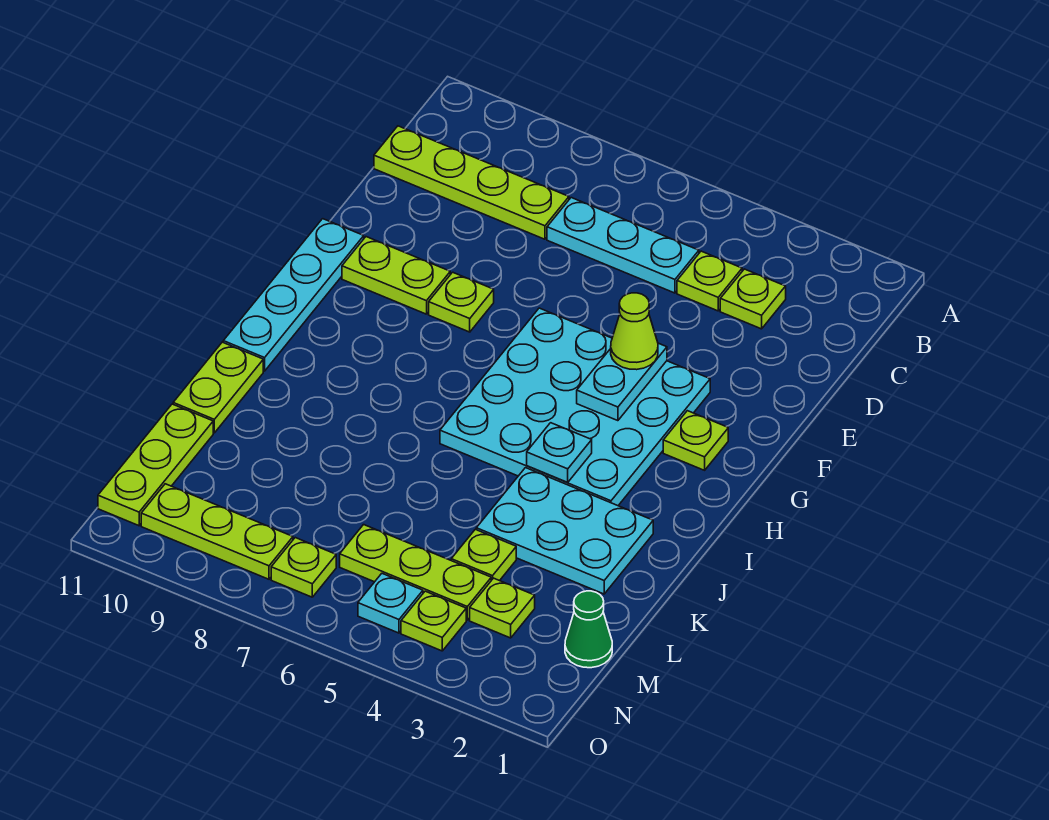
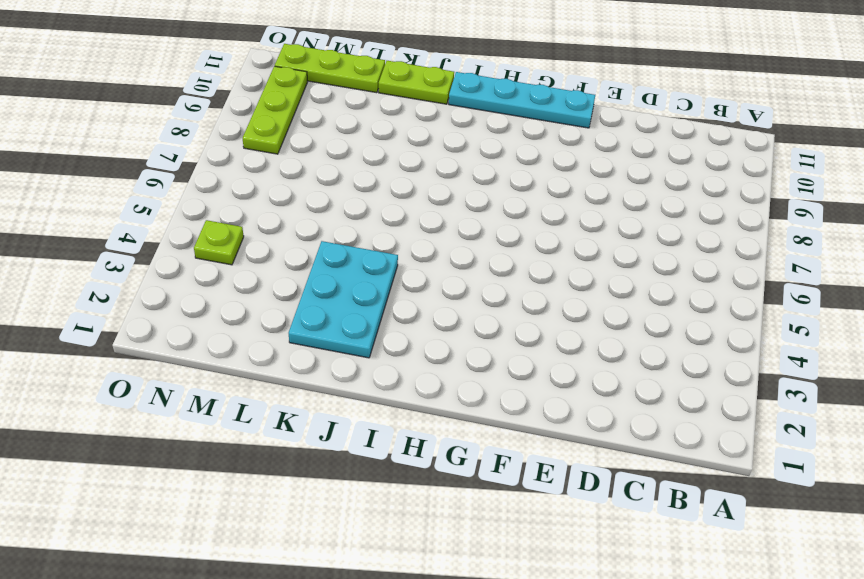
none -> lime plate C3 level 1
none -> lime plate C4 level 1
none -> cyan plate C5:C7 level 1

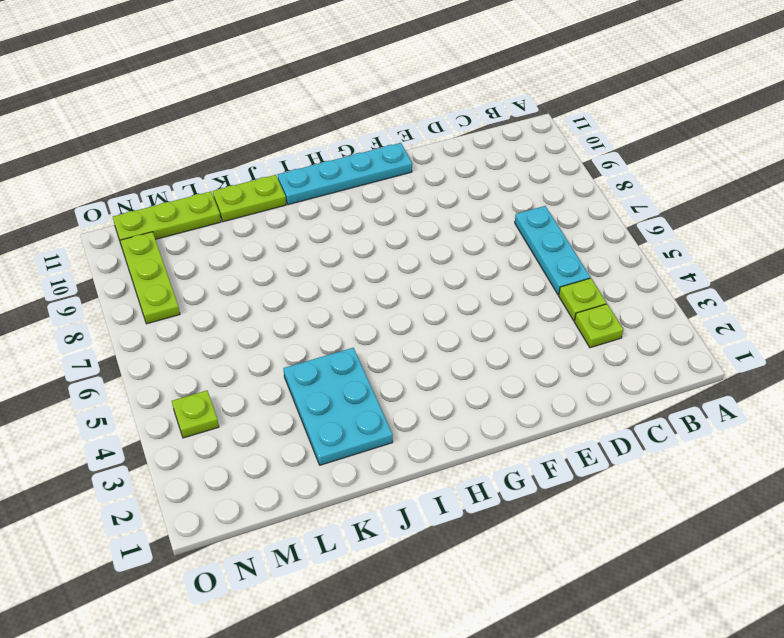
none -> lime plate C8:C11 level 1
none -> cyan plate F3:I6 level 1
none -> lime plate F8 level 1

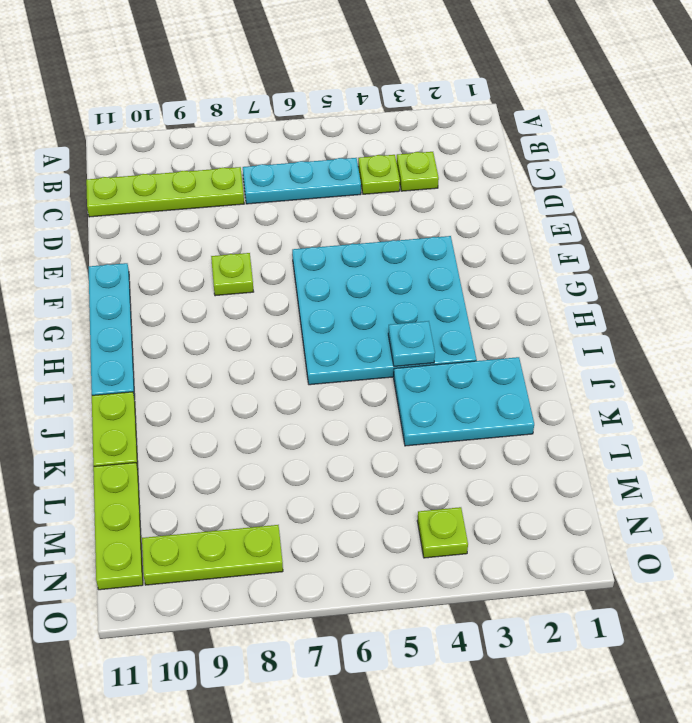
none -> lime plate F9:F10 level 1
none -> lime plate G2 level 1
none -> lime plate L4 level 1

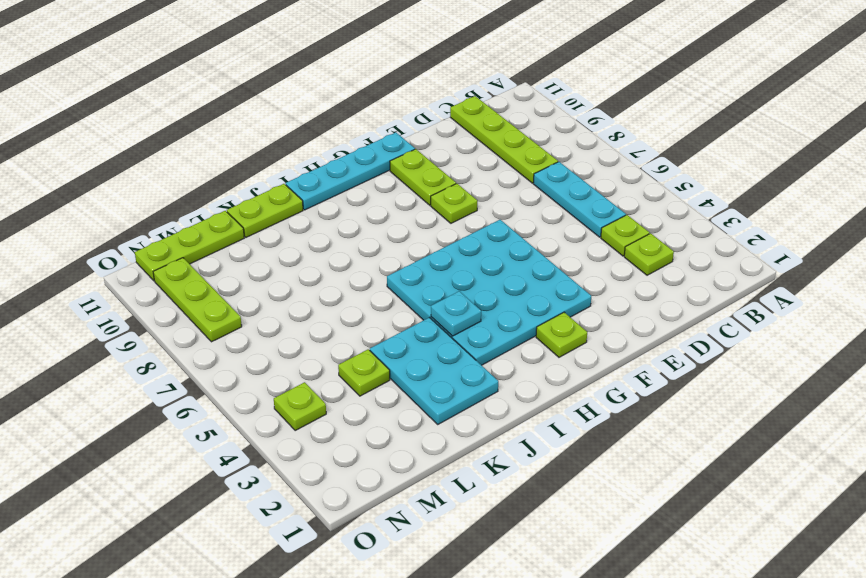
none -> green cone M1 level 1
none -> lime plate M3 level 1
none -> lime plate M4:M6 level 1

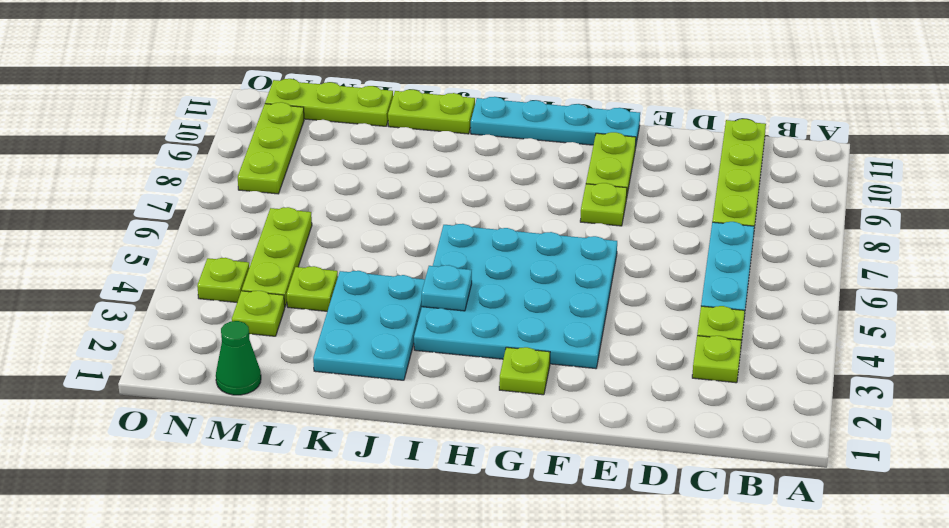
none -> cyan plate N5 level 1
none -> lime plate N7 level 1
none -> cyan plate F4:G4 level 2

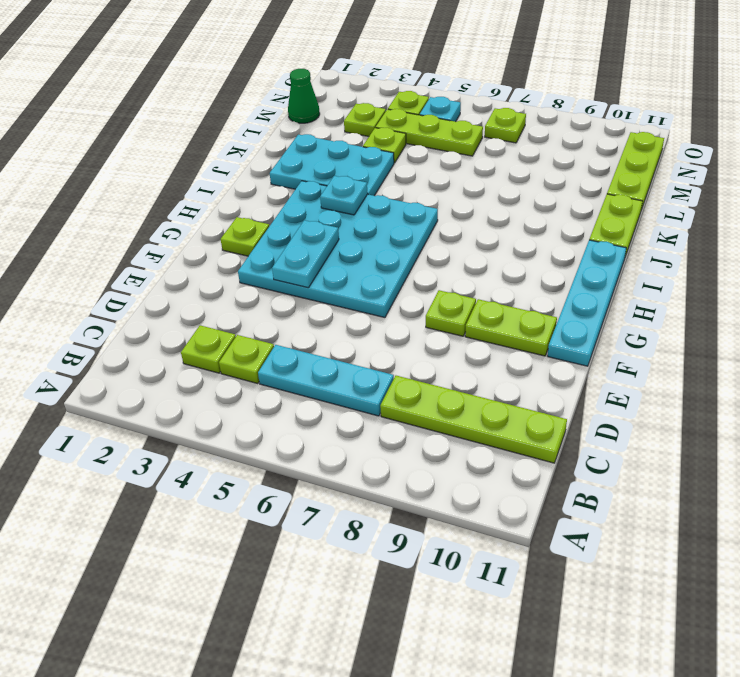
none -> lime plate N8:N10 level 1
none -> lime cone F4 level 3

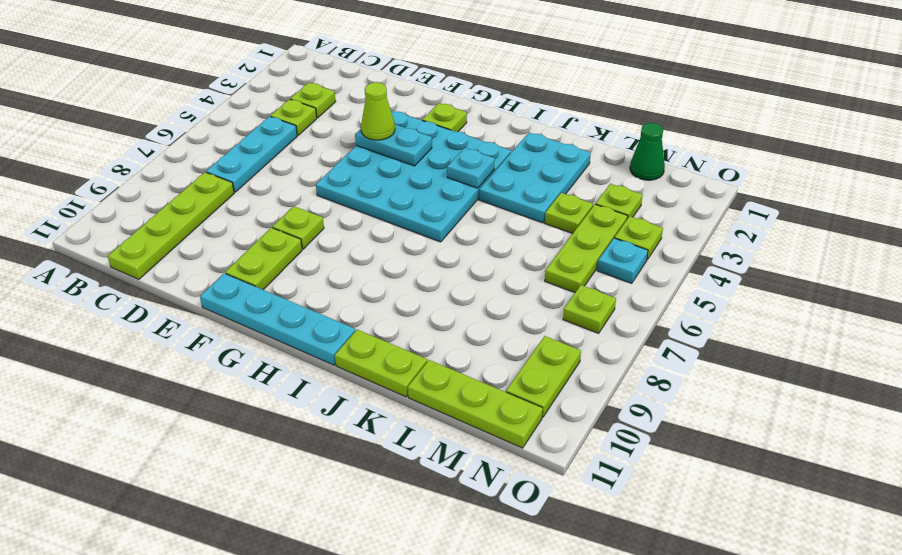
lime plate N9:N10 level 1 -> lime plate N8:N10 level 1

